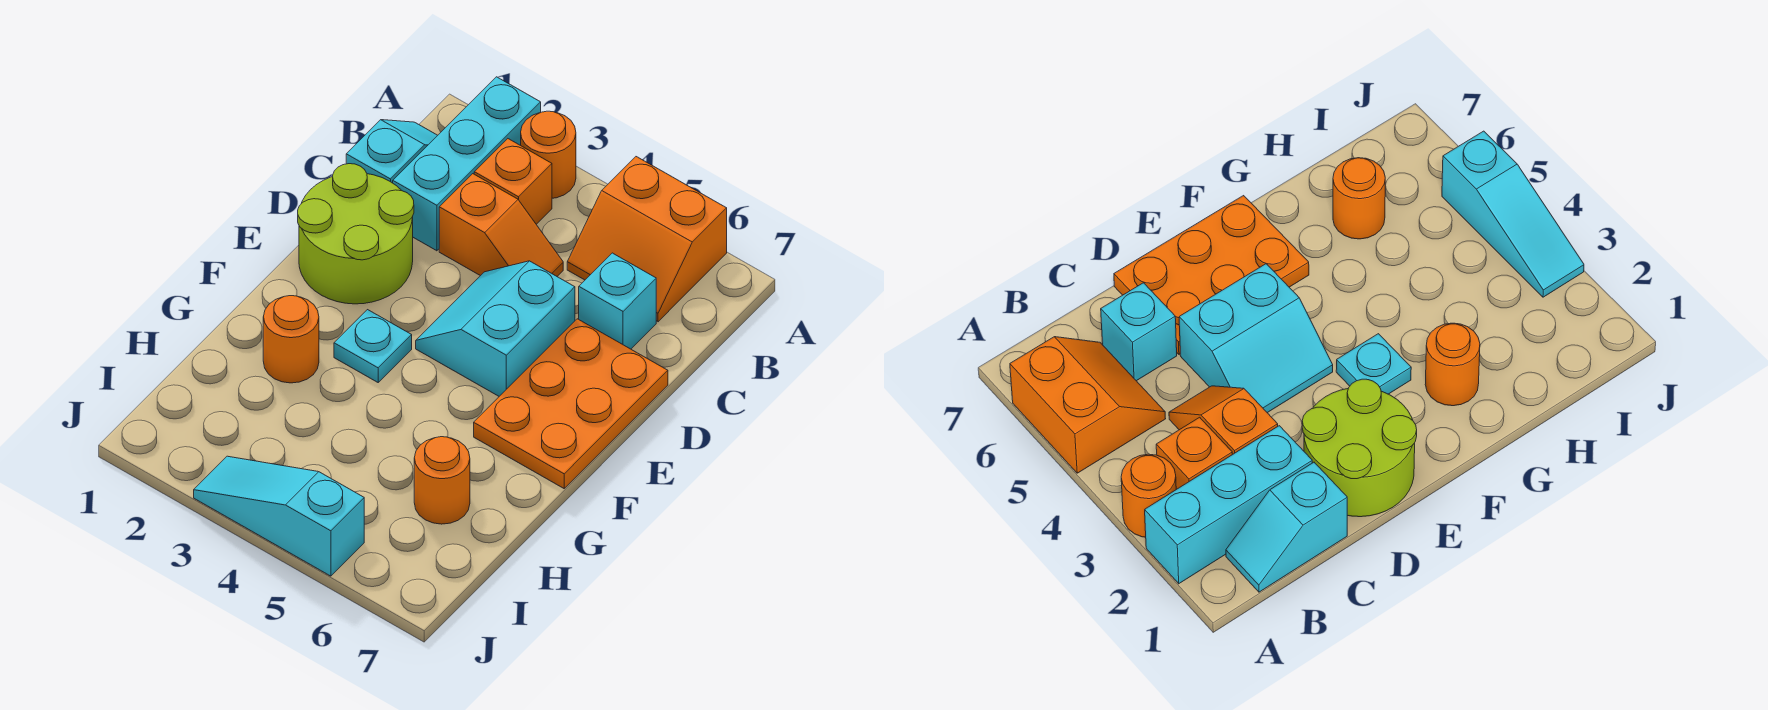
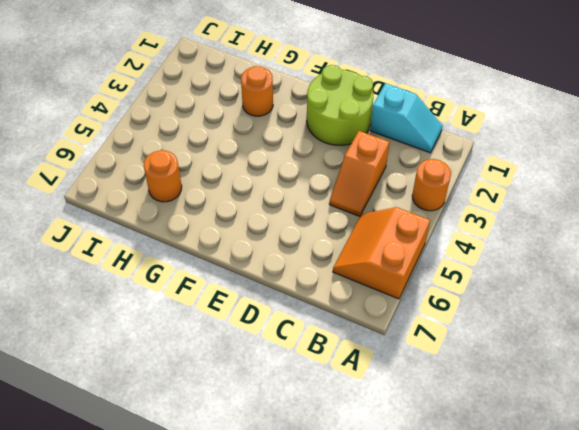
none -> cyan brick A2:C2 level 1
none -> orange brick B3 level 1
none -> cyan brick C6 level 1

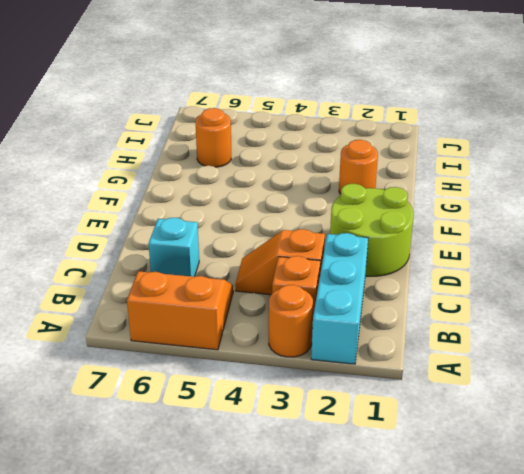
none -> cyan slope B1:C1 level 1 top C
none -> cyan slope D4:E5 level 1 top 5
none -> orange plate D6:F7 level 1

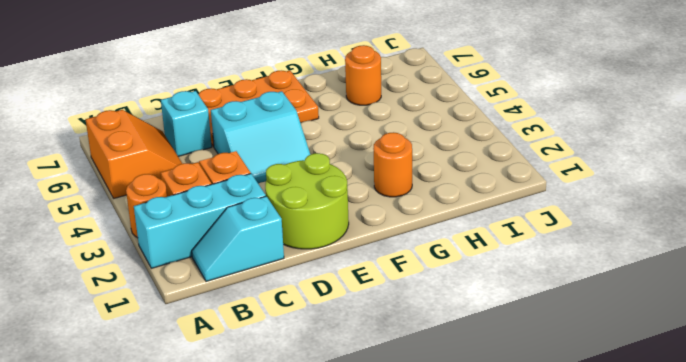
none -> cyan plate F3 level 1
none -> cyan slope J3:J5 level 1 top 5

